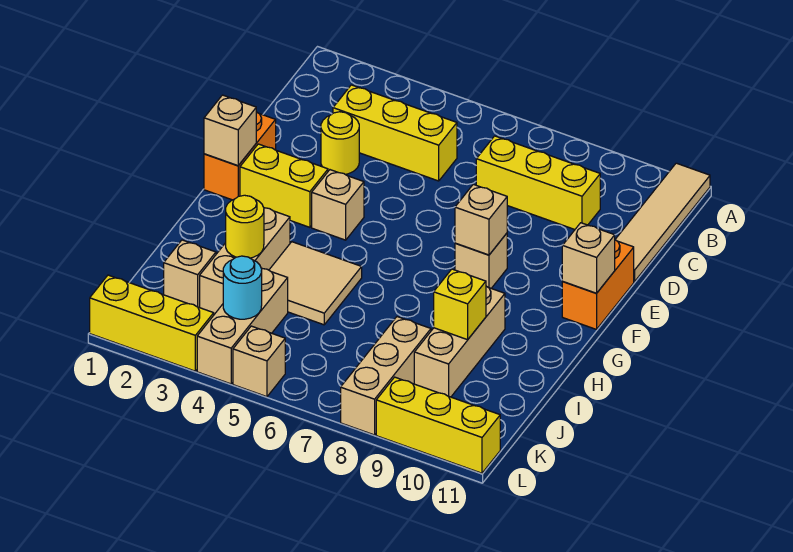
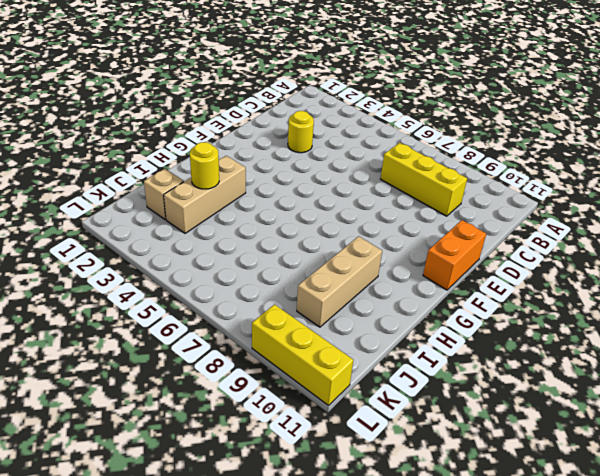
none -> tan tile A11:D11 level 1
none -> yellow brick C3:C5 level 1
none -> orange brick E1:F1 level 1

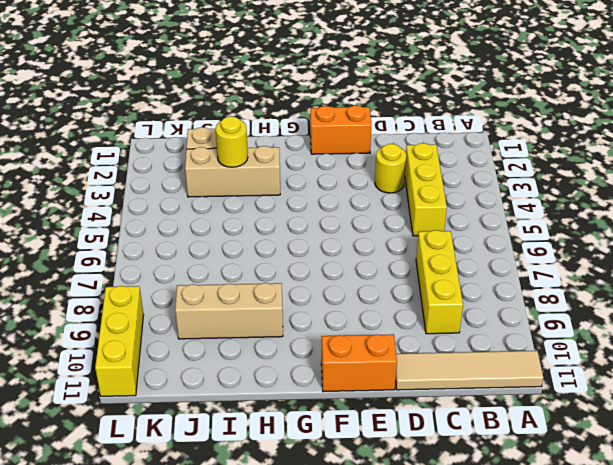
none -> yellow brick F2:F3 level 1
none -> tan brick F4 level 1
none -> tan brick F8 level 1

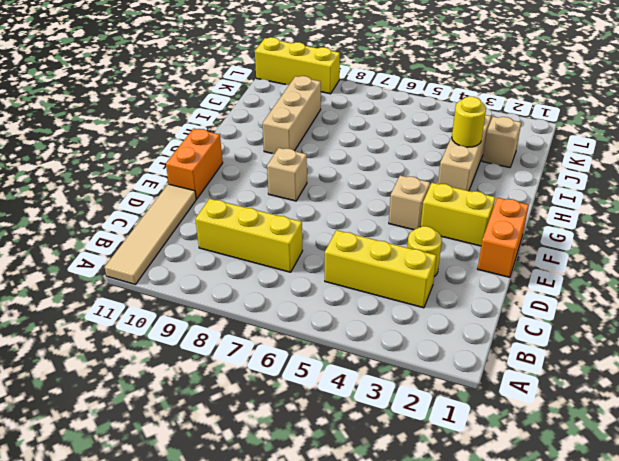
none -> tan tile H4:I5 level 1
none -> tan brick J4:L4 level 1
none -> tan brick J8:L8 level 1

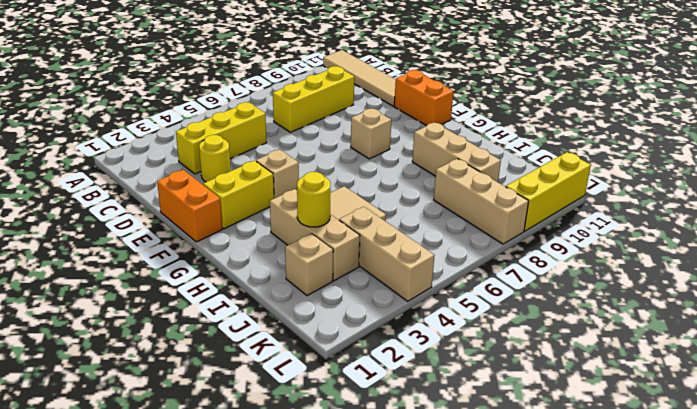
none -> yellow brick L1:L3 level 1
none -> tan brick L5 level 1
none -> tan brick F1 level 2

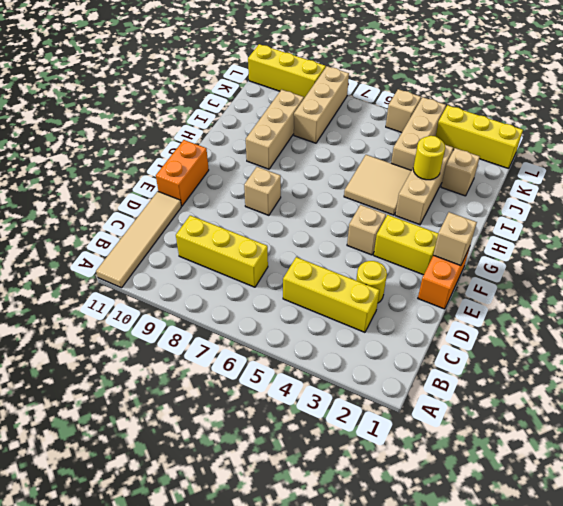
none -> tan brick F8 level 2
none -> tan brick F11 level 2
none -> yellow brick I9 level 2

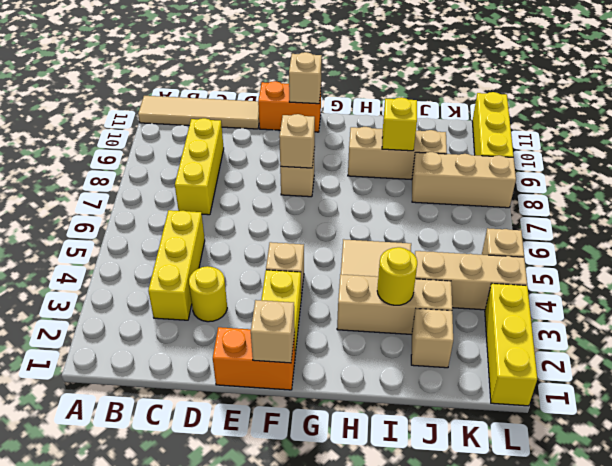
none -> cyan round brick K4 level 2

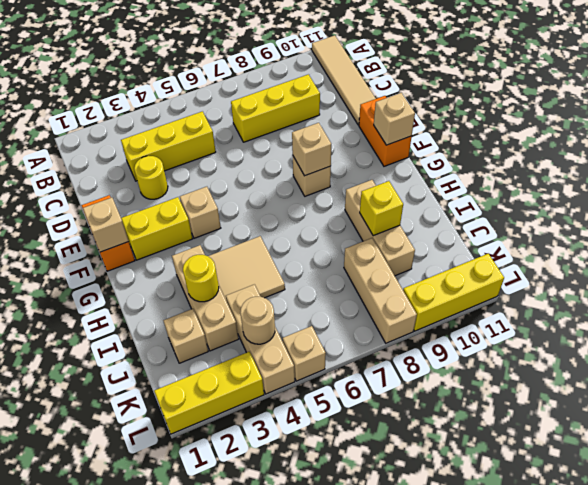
tan round brick K4 level 2 -> cyan round brick K4 level 2

